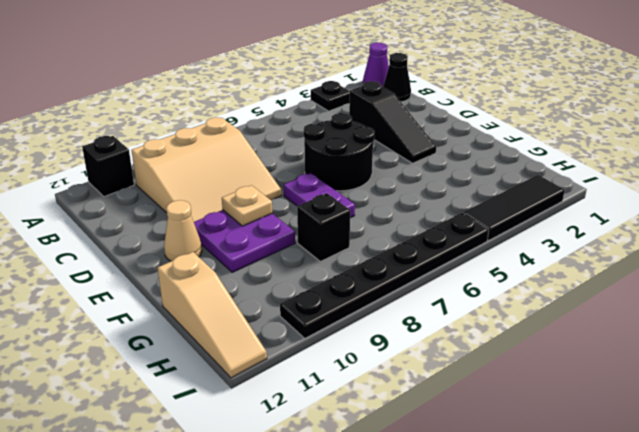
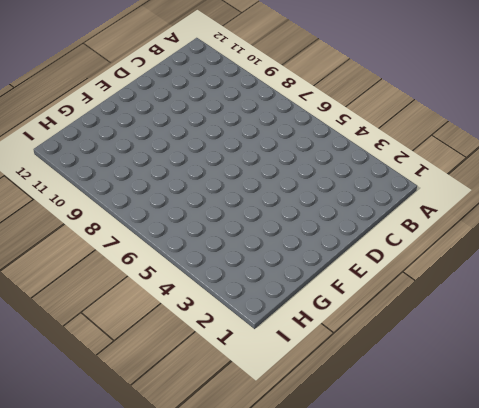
none -> purple cone A1 level 1
none -> black plate A3 level 1
none -> black brick A11 level 1

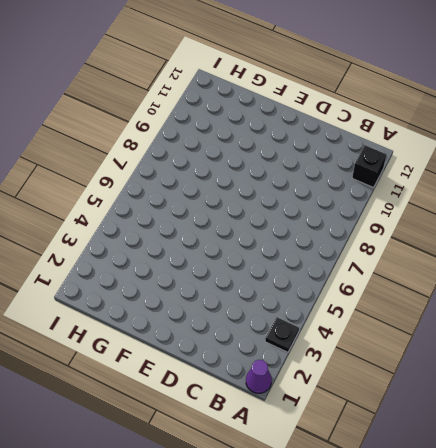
none -> black cone B1 level 1
none -> tan slope B8:D10 level 1 top B
none -> black slope C3:E3 level 1 top C

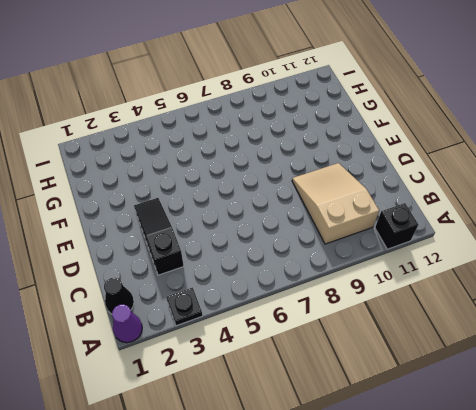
tan slope B9:D10 level 1 top B -> tan slope B8:D10 level 1 top B
none -> black round brick D5:E6 level 1
none -> purple plate E7:F7 level 1
none -> purple plate E9:F10 level 1

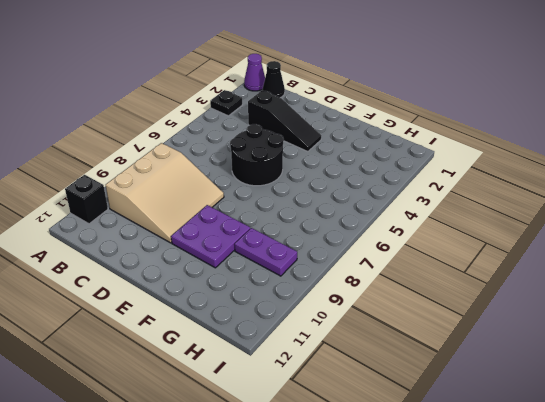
purple plate G9:H9 level 1 -> purple plate E7:F7 level 1
none -> tan cone E11 level 1
none -> black brick G8 level 1
none -> tan slope G12:I12 level 1 top G

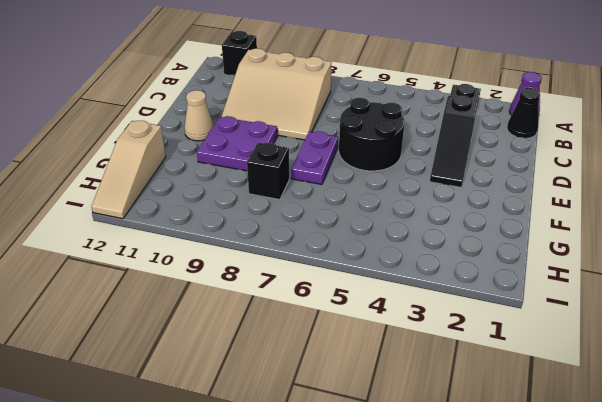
none -> black tile I2:I4 level 1
none -> black plate I5:I10 level 1
none -> tan plate E9 level 2

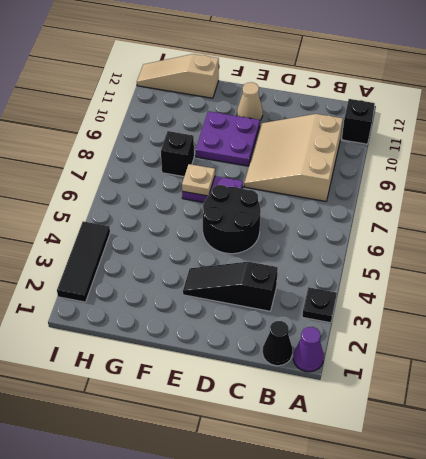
tan plate F7 level 2 -> tan plate E9 level 2
none -> black plate I5:I10 level 1

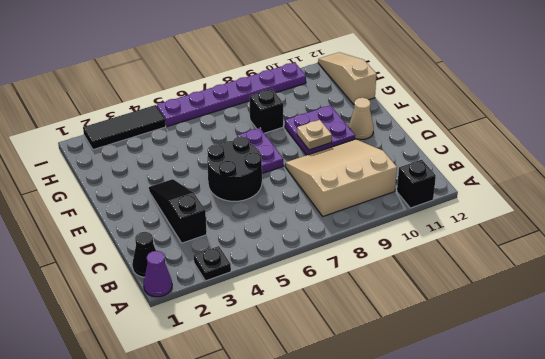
purple plate I5:I10 level 1 -> black plate I5:I10 level 1

